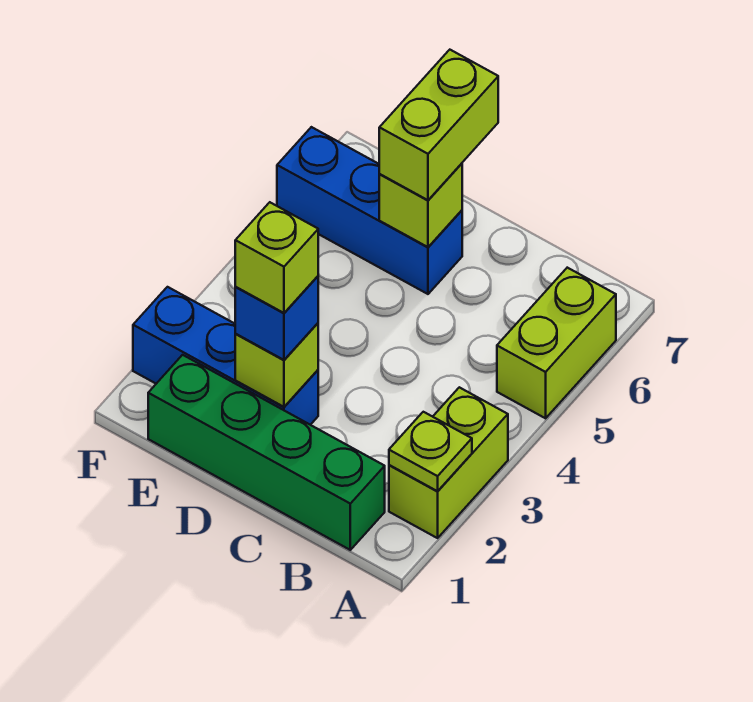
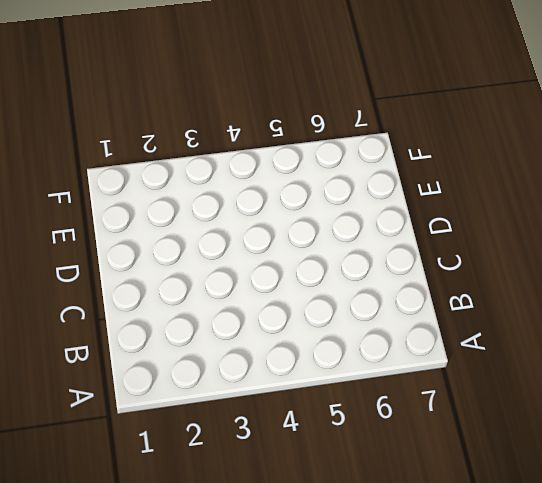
none -> lime brick A2:A3 level 1
none -> lime brick A5:A6 level 1

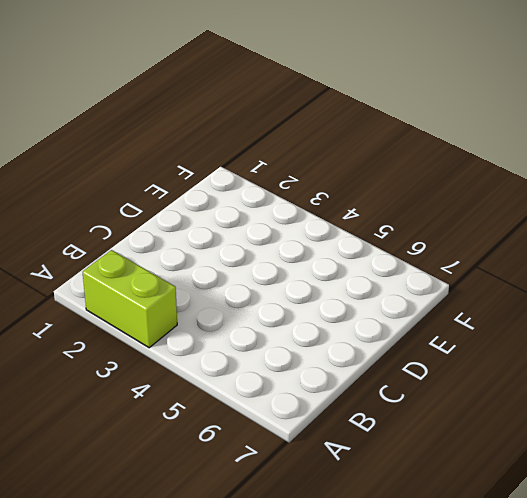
none -> lime brick A5:A6 level 1
none -> green brick B1:E1 level 1

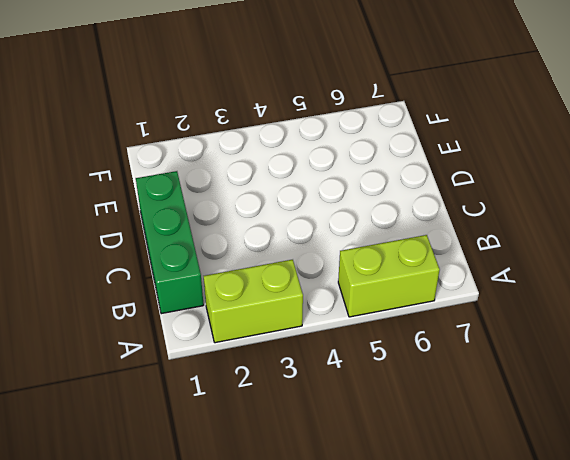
green brick B1:D1 level 1 -> green brick B1:E1 level 1
none -> blue brick D2:F2 level 1
none -> blue brick D6:F6 level 1

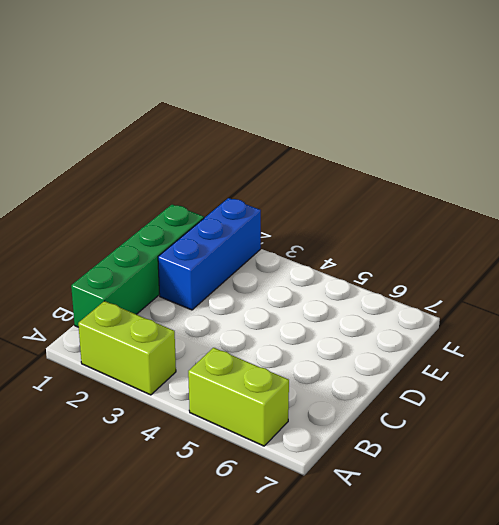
none -> blue brick D6:F6 level 1
none -> lime plate A2 level 2

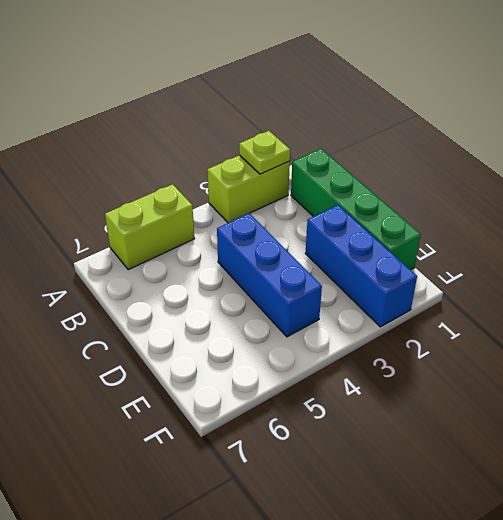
blue brick C4:E4 level 1 -> blue brick D6:F6 level 1
none -> lime brick D2 level 2
none -> lime brick D6 level 2

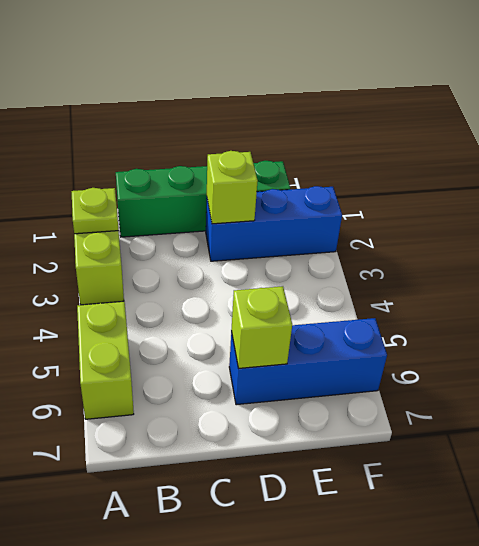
none -> blue brick D2 level 3
none -> lime brick D6:D7 level 3

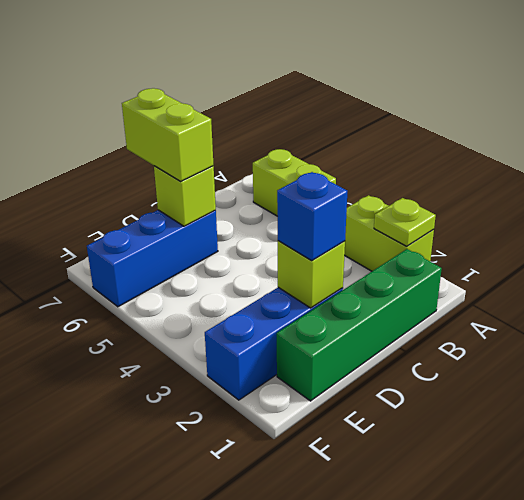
none -> lime brick D2 level 4

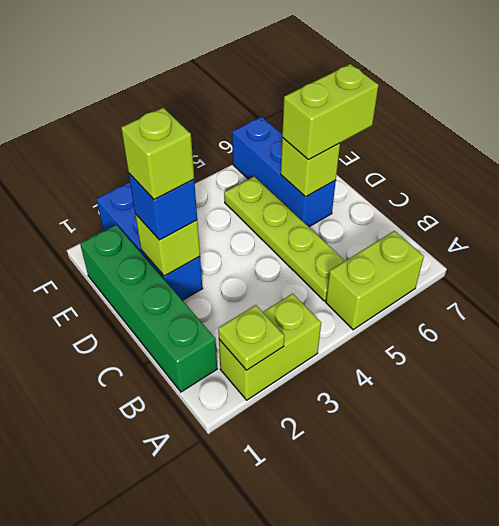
lime plate B5:E5 level 1 -> none

